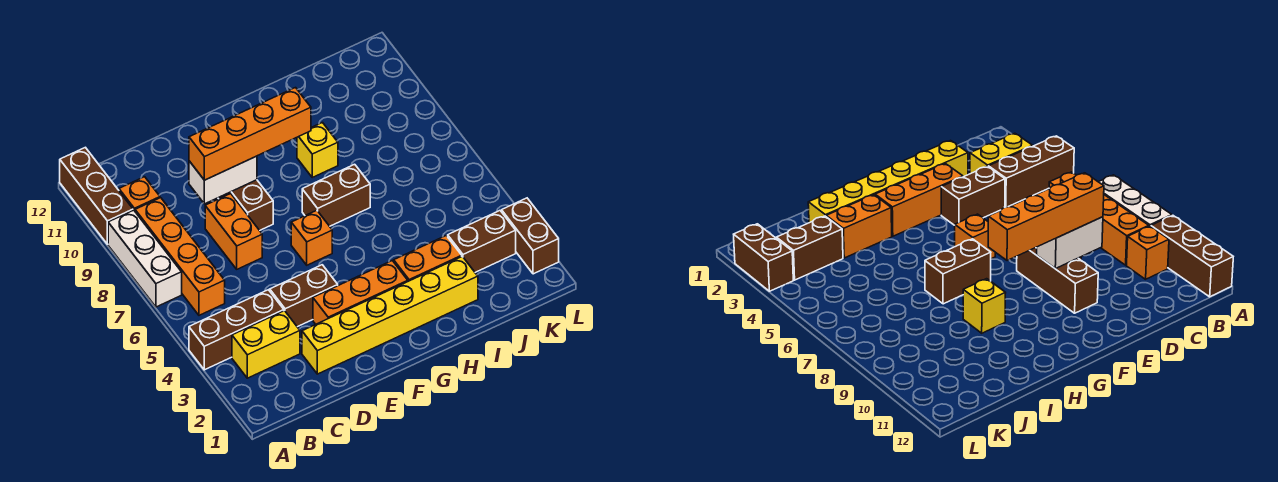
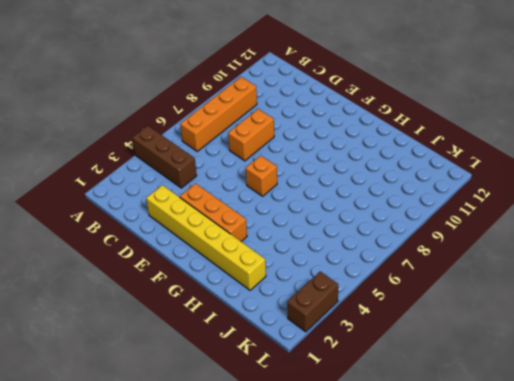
none -> white brick A7:A9 level 1
none -> brown brick A10:A12 level 1
none -> yellow brick B3:C3 level 1

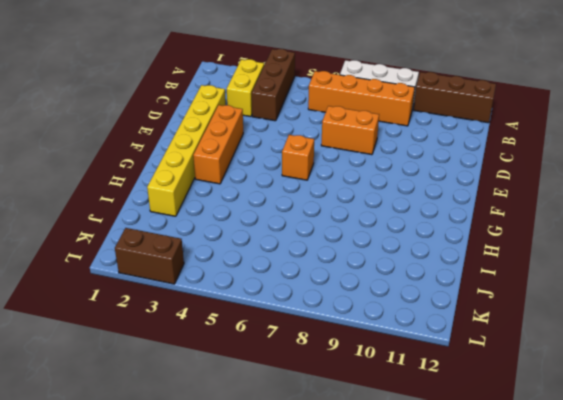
none -> orange brick B10 level 1
none -> brown brick D4:E4 level 1
none -> brown brick E8:E10 level 1

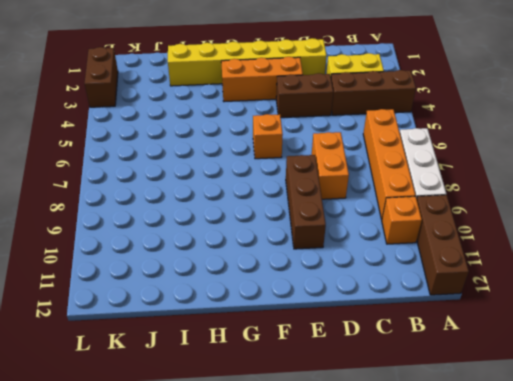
none -> brown brick G7:H7 level 1
none -> orange brick H3:I3 level 1
none -> yellow brick H9 level 1

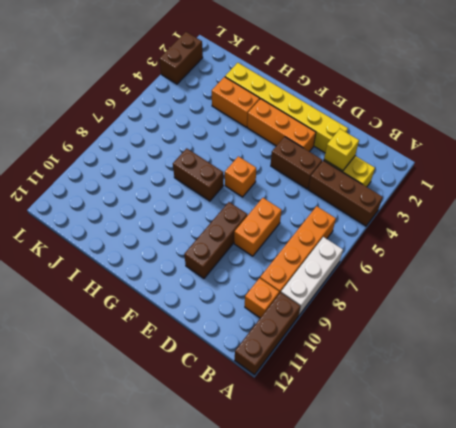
yellow brick C3 level 2 -> yellow brick H9 level 1
none -> brown brick J3:K3 level 1
none -> white brick D9:E9 level 2
none -> orange brick D9:G9 level 3

